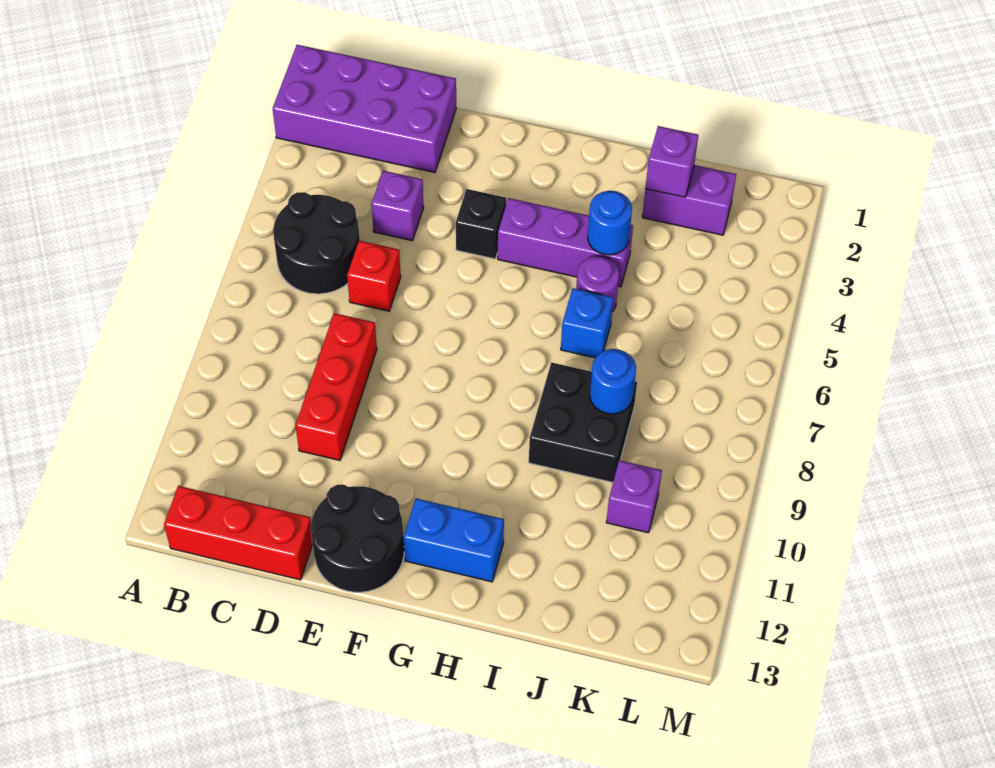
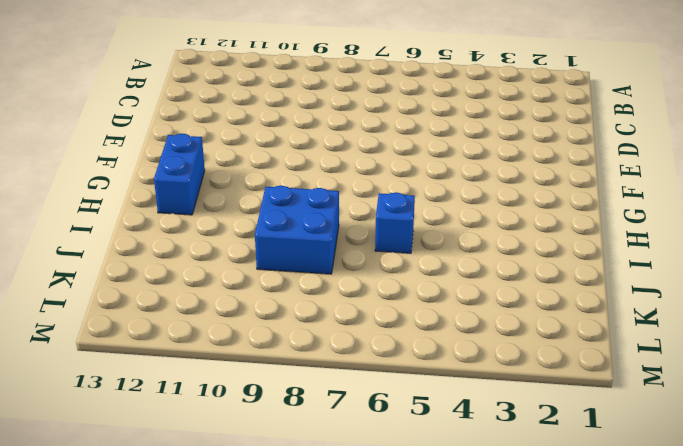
blue brick I8:J9 level 1 -> black brick I8:J9 level 1
none -> purple brick A1:D2 level 1
none -> black round brick B5:C6 level 1
none -> red brick B13:D13 level 1

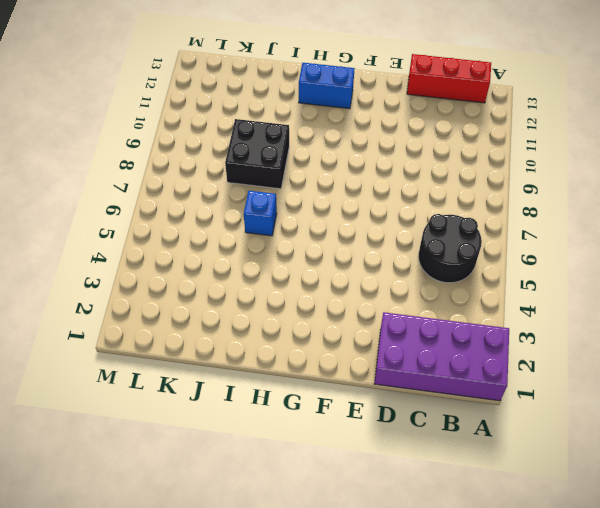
none -> purple brick D4 level 1
none -> red brick D6 level 1
none -> red brick D8:D10 level 1

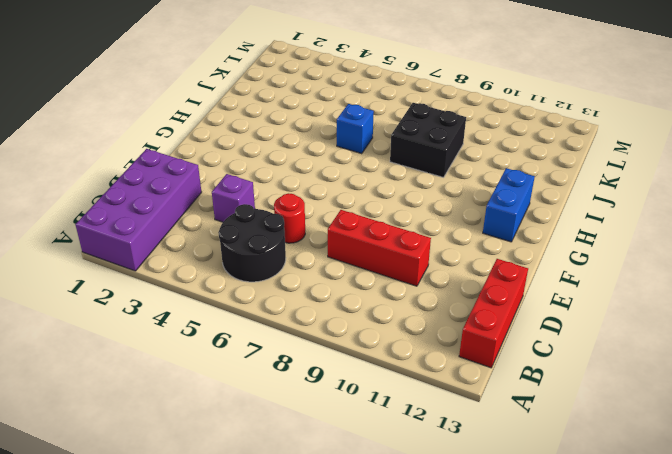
red round brick D6 level 1 -> red brick D6 level 1
none -> black round brick E12:F13 level 1
none -> black brick F4 level 1
none -> purple brick G4:I4 level 1

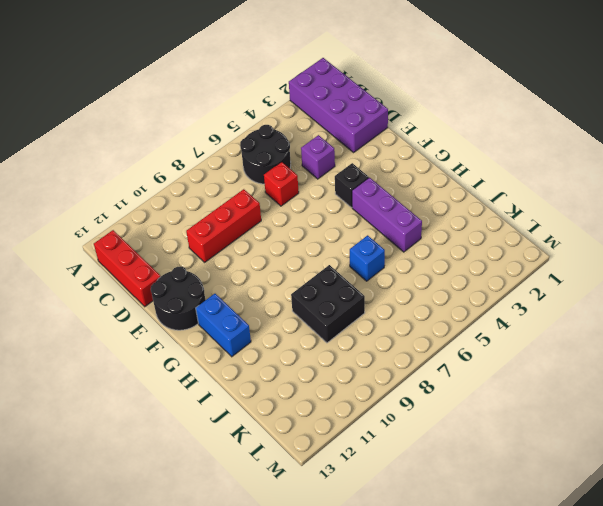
none -> purple round brick I5 level 1
none -> purple brick J2:K2 level 1
none -> purple brick K10 level 1

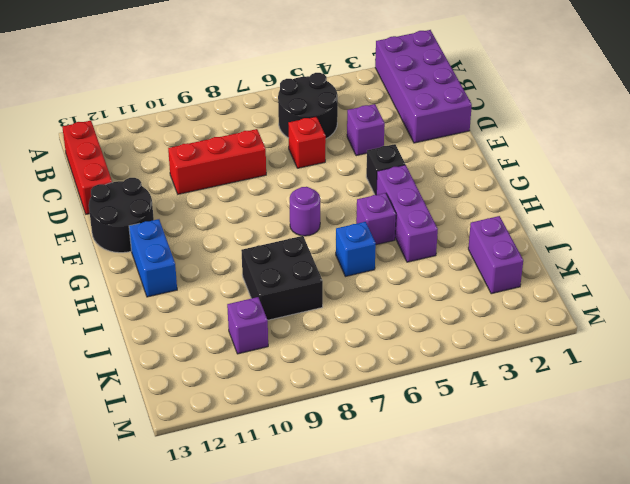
purple round brick G7 level 1 -> purple round brick I5 level 1
purple brick H5 level 1 -> purple brick J2 level 2
none -> blue round brick I4 level 2
none -> blue round brick J8 level 2

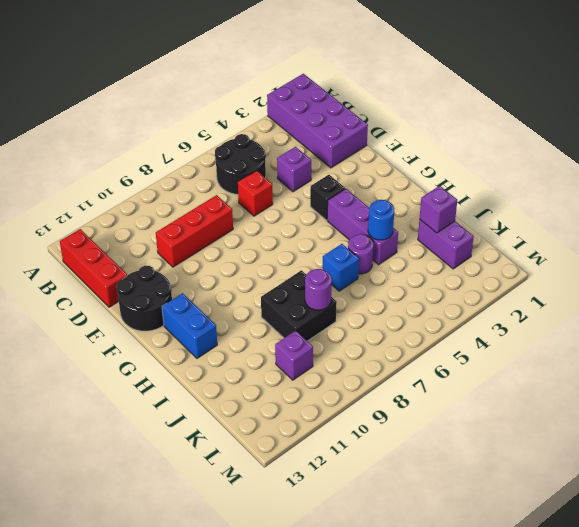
purple round brick J8 level 2 -> blue round brick J8 level 2

